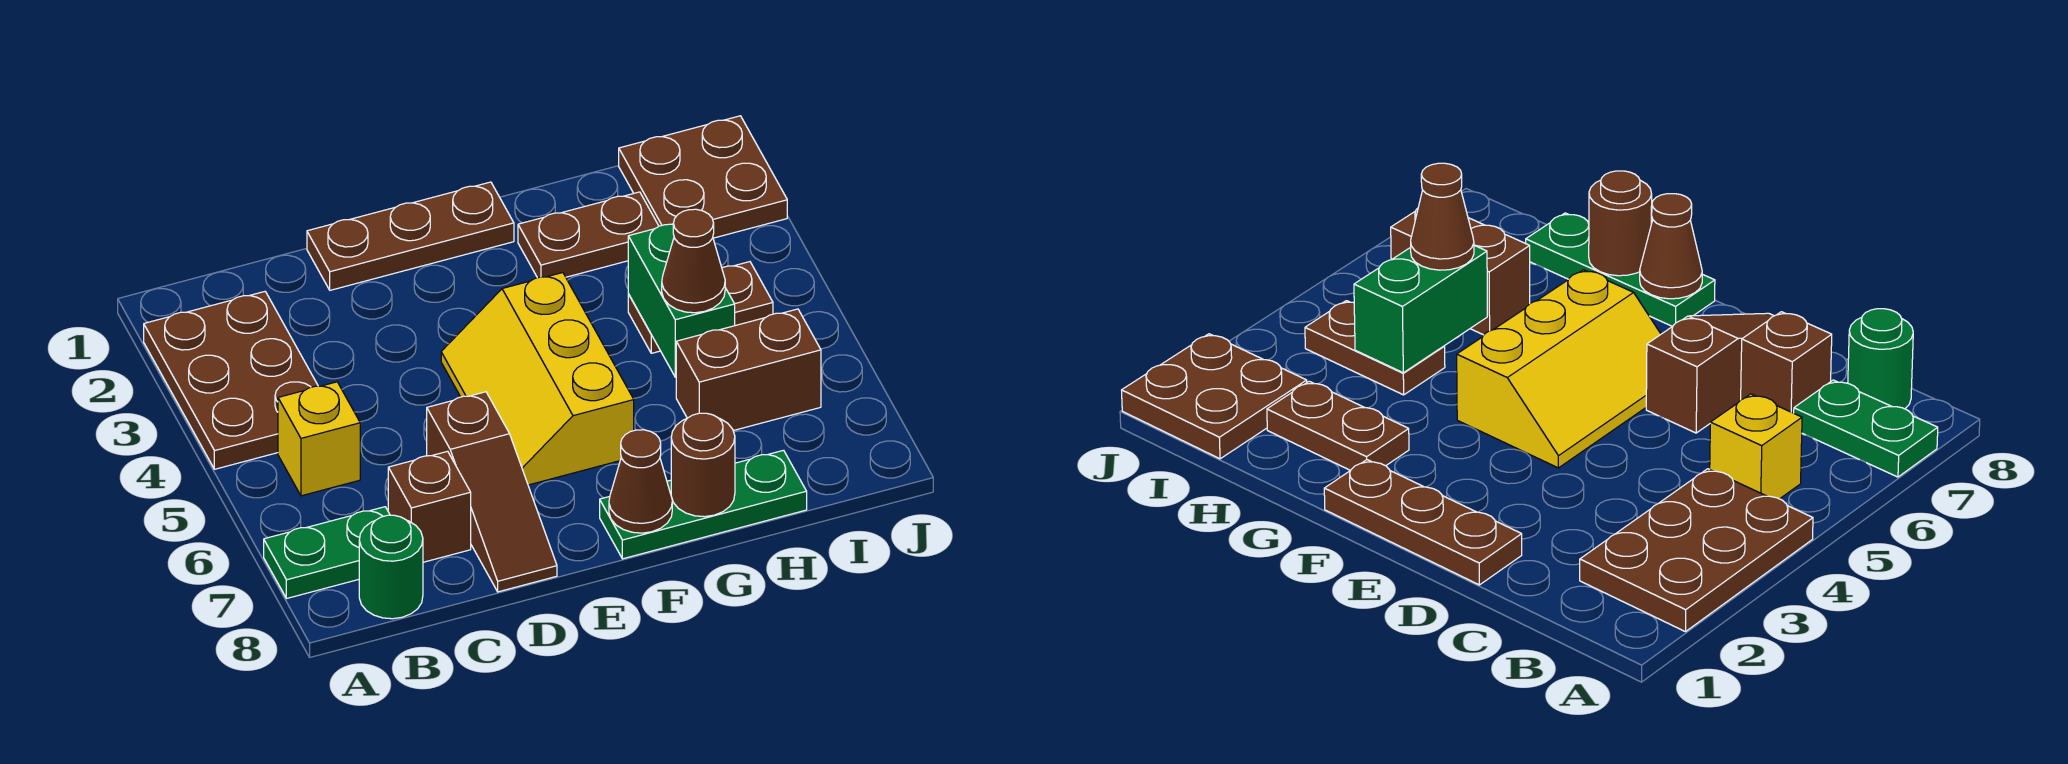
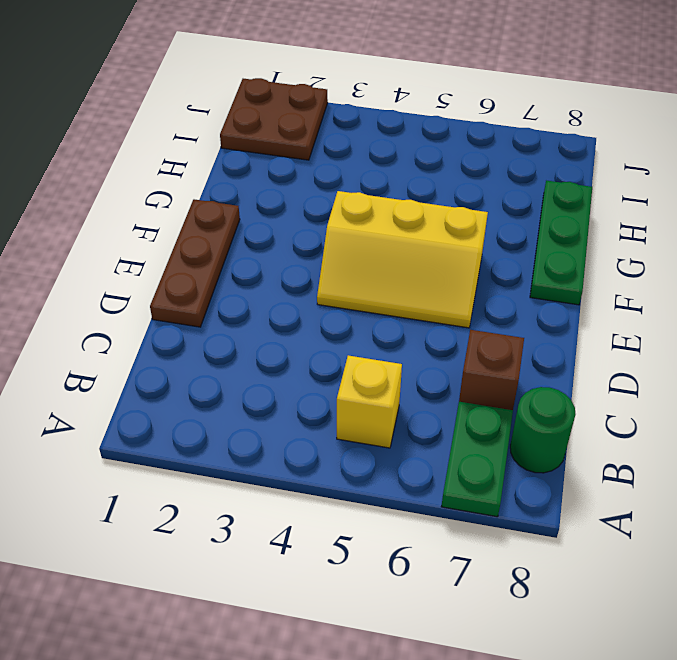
none -> brown plate A2:B4 level 1
none -> brown slope D6:D8 level 1 top 6
none -> brown plate G2:H2 level 1

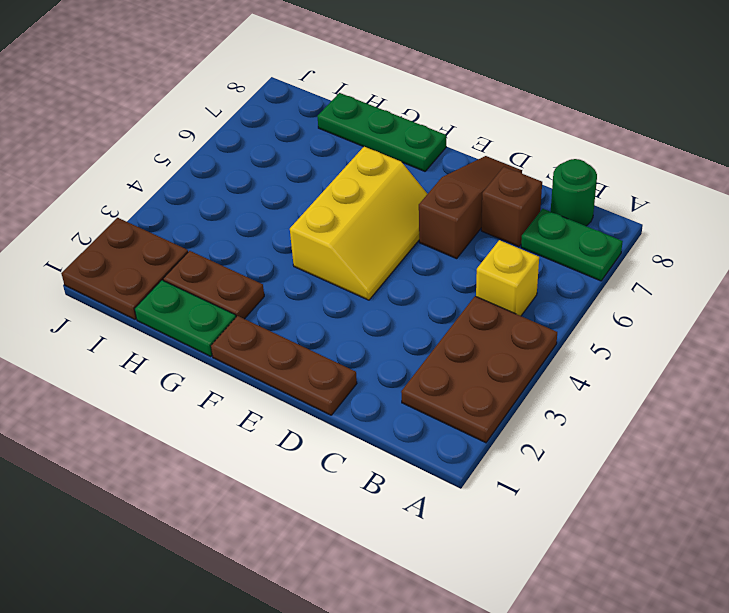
green plate G1:H1 level 1 -> none
none -> brown plate H4:I4 level 1
none -> brown brick H6:I6 level 1
none -> brown cone F8 level 2

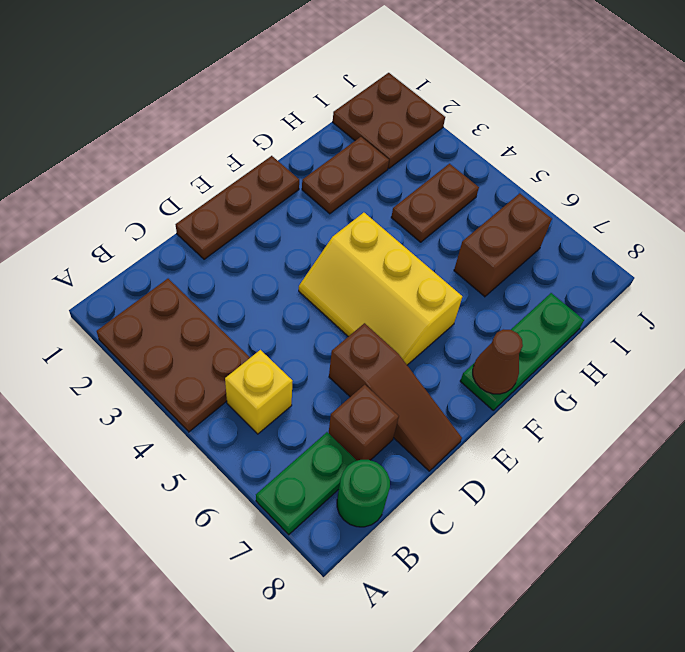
none -> brown round brick G8 level 2
none -> green brick H4:H5 level 2
none -> brown cone H5 level 3

